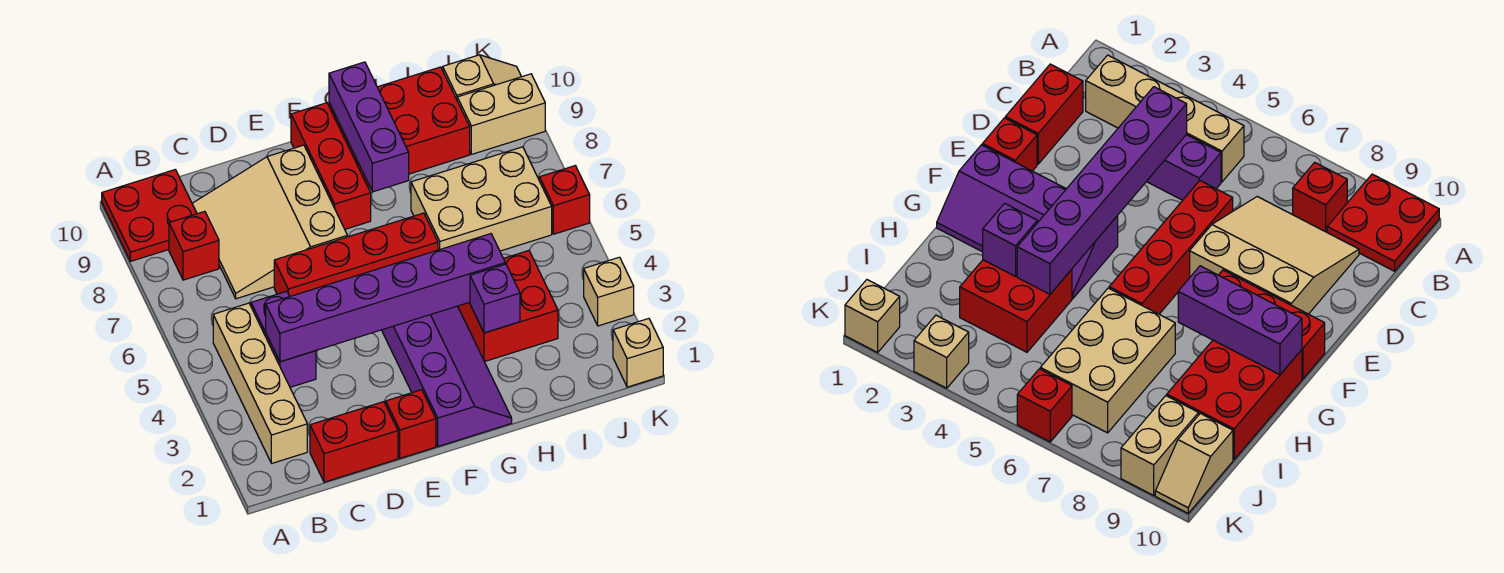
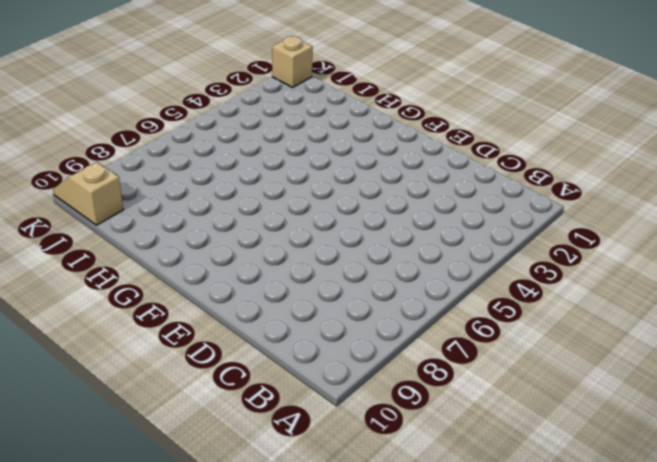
none -> red plate A9:B10 level 1
none -> tan brick B2:B5 level 1
none -> red brick B8 level 1

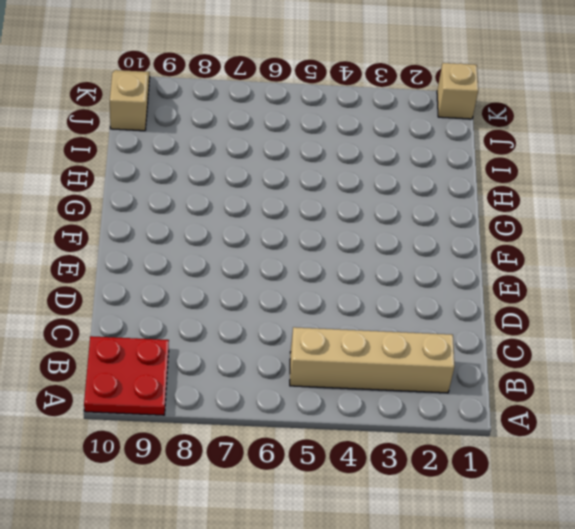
none -> red brick B8 level 1
none -> red brick C1:D1 level 1
none -> purple brick C4:C5 level 1

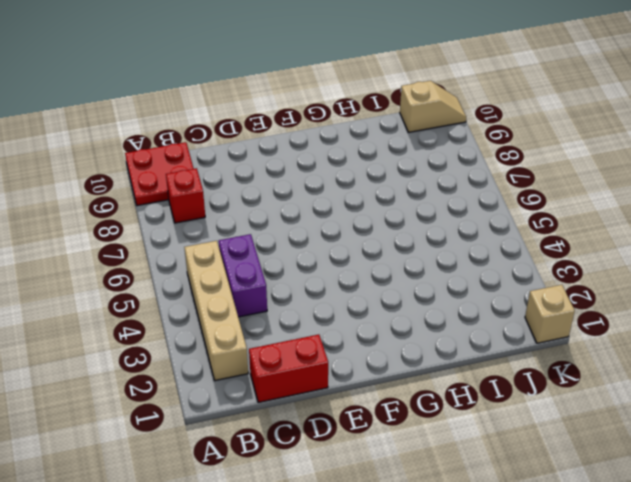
none -> tan slope C7:E9 level 1 top E
none -> red brick D6:G6 level 1
none -> red brick E1 level 1

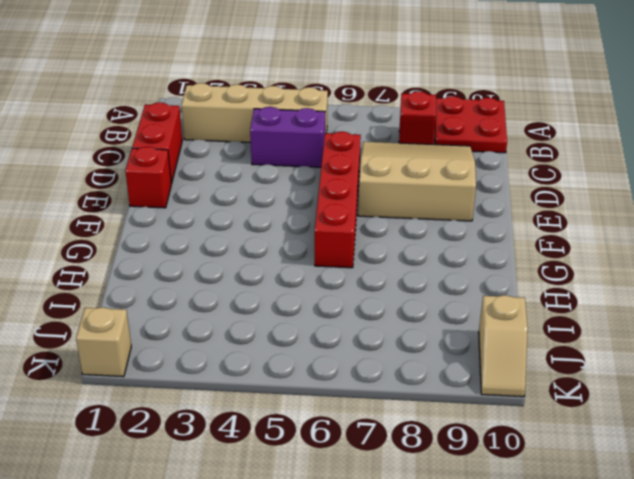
none -> purple slope F1:G4 level 1 top F
none -> red brick F8:F10 level 1
none -> red brick G9:I10 level 1

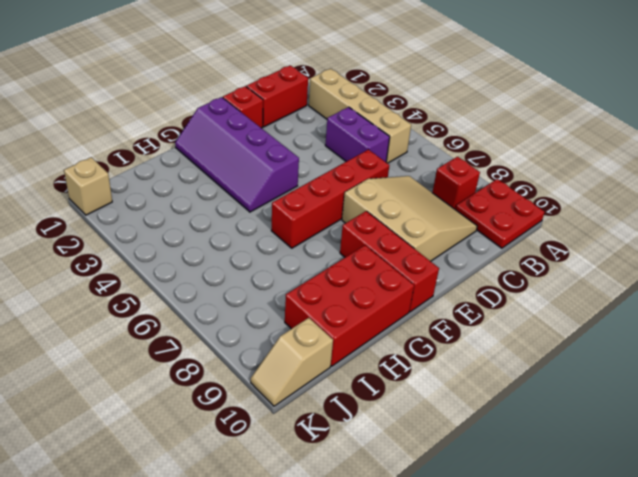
none -> red brick H3:I4 level 1
none -> tan brick H6:J7 level 1
none -> tan brick J9:K9 level 1

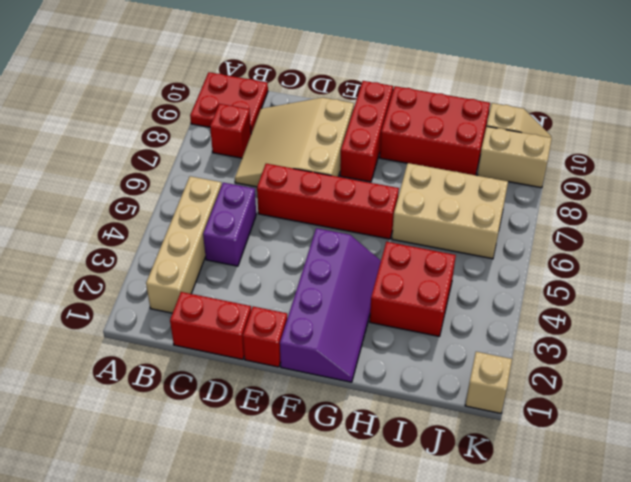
none -> tan brick K3 level 1
none -> red brick K6 level 1
none -> purple brick C4:H4 level 2

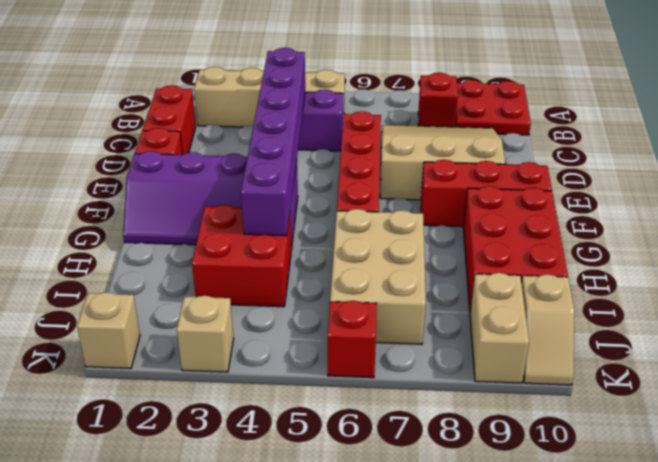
none -> purple brick G8:G10 level 2
none -> purple brick H3 level 2

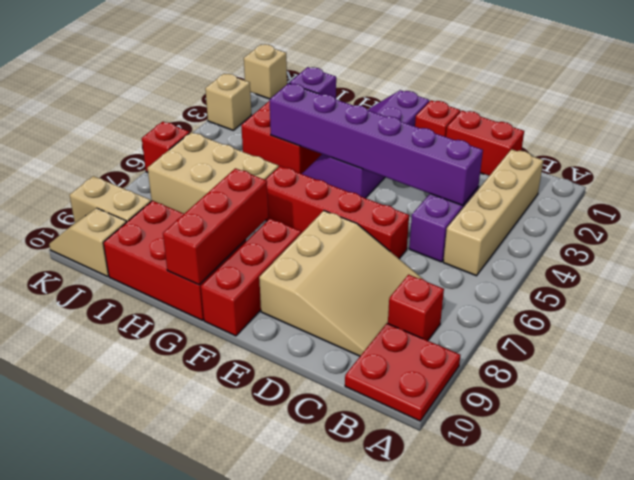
red brick G8:G10 level 2 -> purple brick G8:G10 level 2

